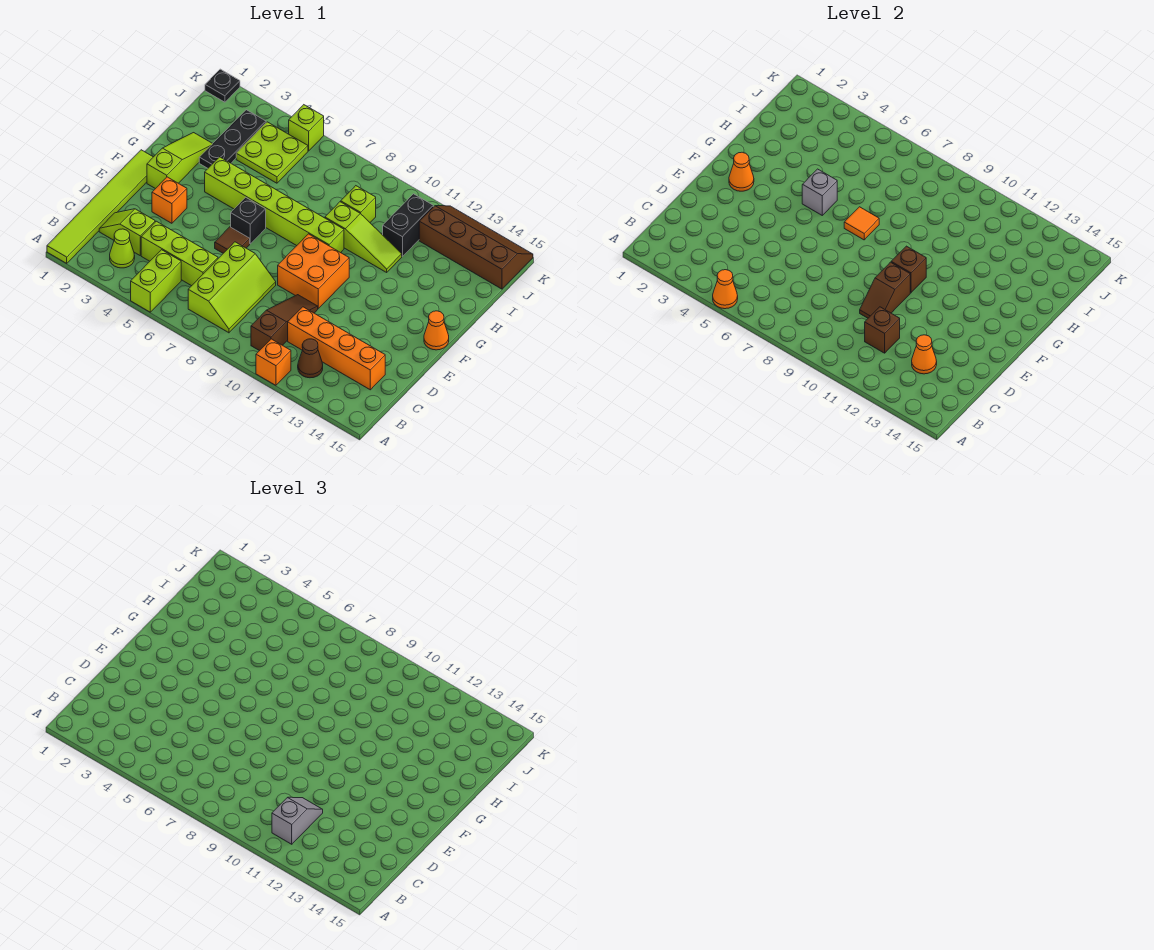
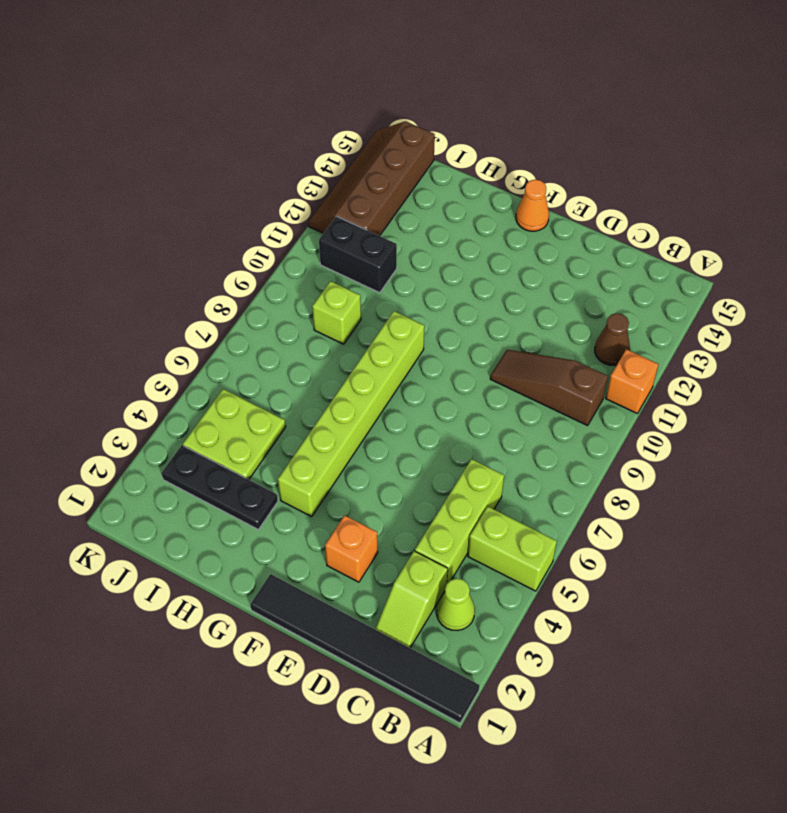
black tile A1:F1 level 1 -> lime tile A1:F1 level 1
none -> lime slope B7:D8 level 1 top 7
none -> orange brick C11:C14 level 1
none -> brown tile E6 level 1
none -> orange brick E9:F10 level 1

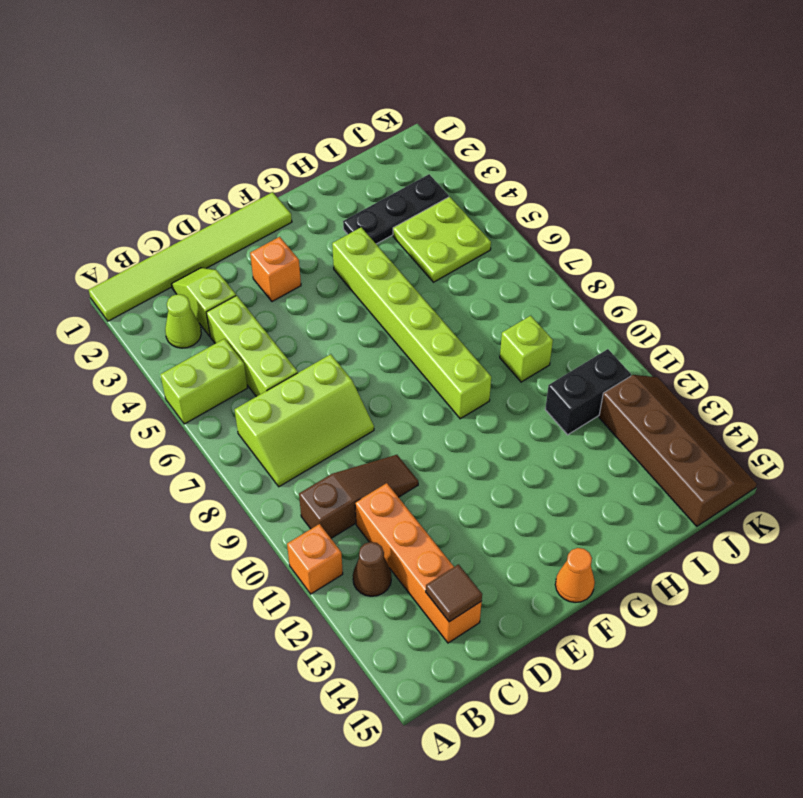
brown tile C14 level 2 -> brown tile E6 level 1
none -> orange brick E9:F10 level 1
none -> lime slope F2:H2 level 1 top F
none -> black brick F6 level 1
none -> lime slope H9:H11 level 1 top 9

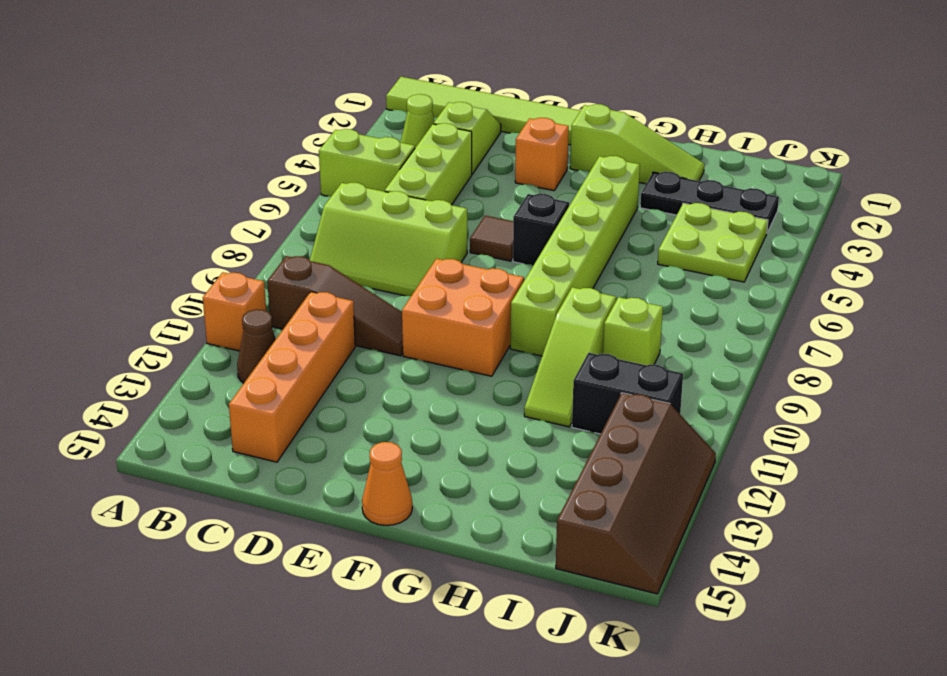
none -> black plate K1 level 1
none -> lime brick K5 level 1
none -> orange cone A5 level 2
none -> brown brick C11 level 2

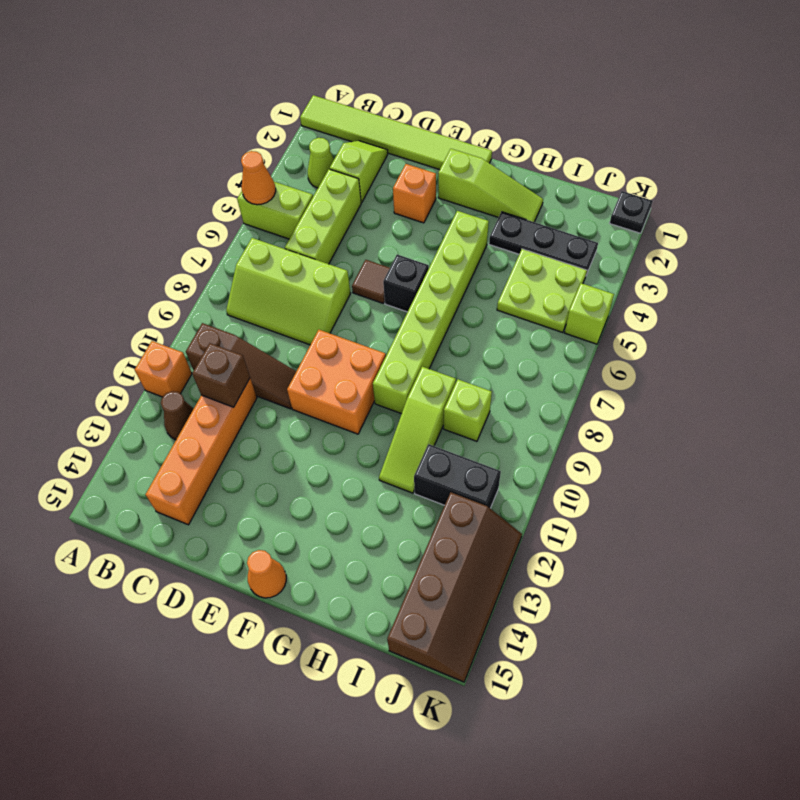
none -> orange cone C13 level 2
none -> brown slope D10:E10 level 2 top E
none -> orange cone F2 level 2
none -> brown brick F10 level 2

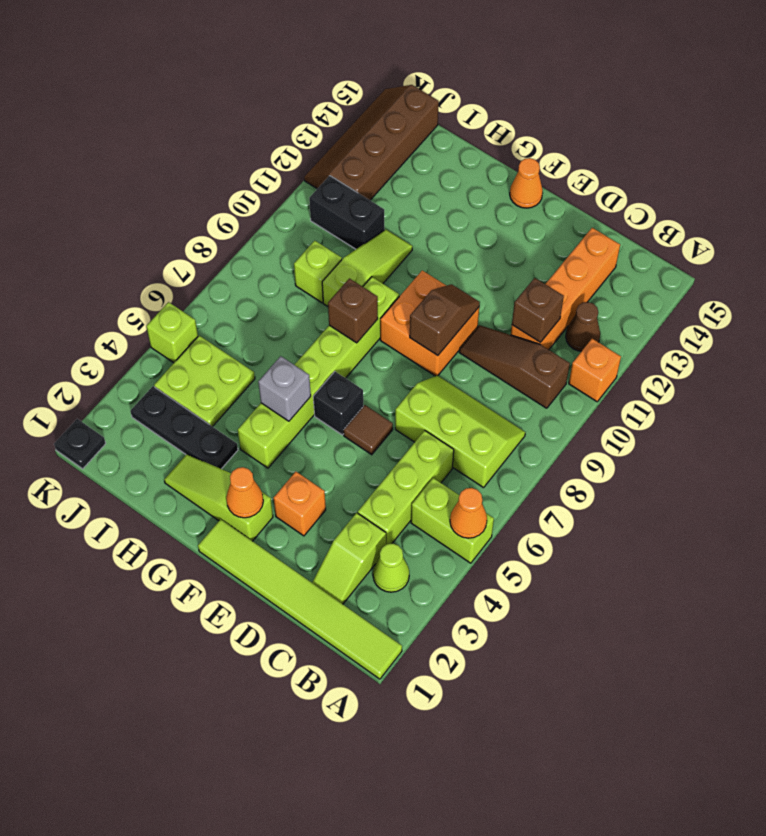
brown slope E9:E10 level 2 top 9 -> brown slope D10:E10 level 2 top E
brown brick G8 level 2 -> brown brick F10 level 2
none -> orange cone C13 level 2
none -> orange tile G7 level 2
none -> grey slope B11:C11 level 3 top B

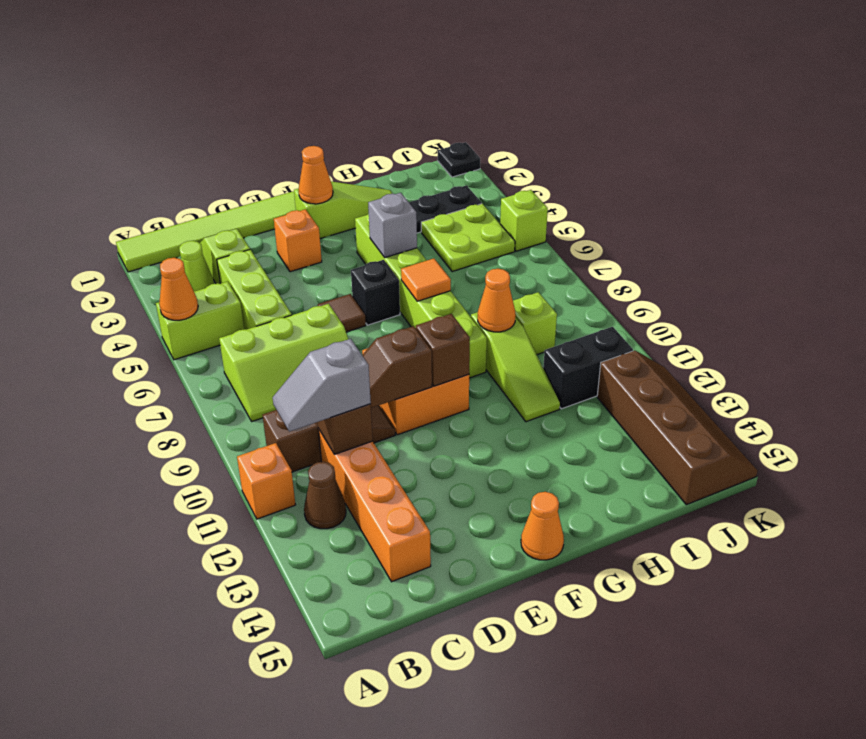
grey slope B11:C11 level 3 top C -> grey slope B11:C11 level 3 top B
orange cone H9 level 2 -> orange cone C13 level 2

